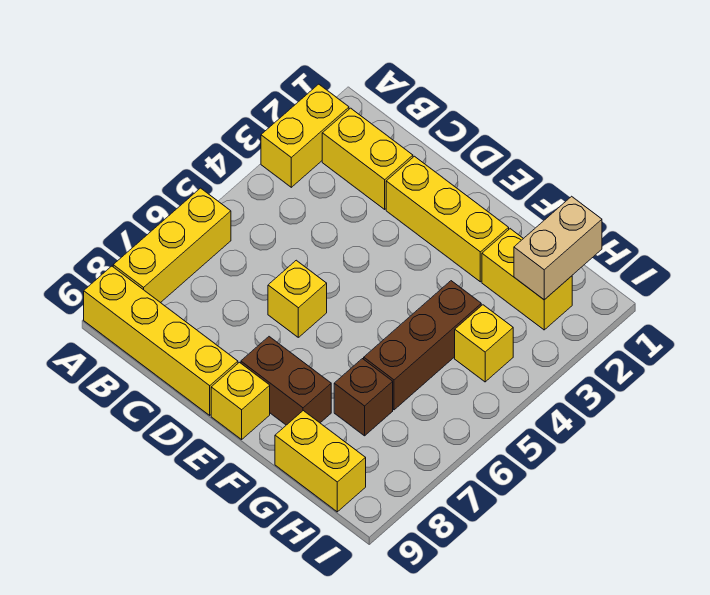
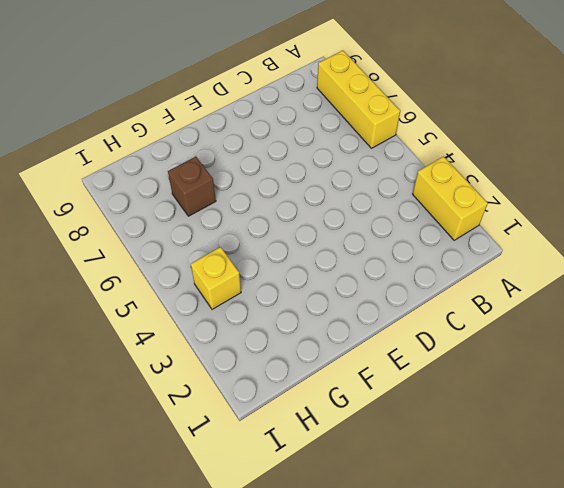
none -> yellow brick A9:D9 level 1
none -> yellow brick B2:C2 level 1
none -> yellow brick D2:F2 level 1

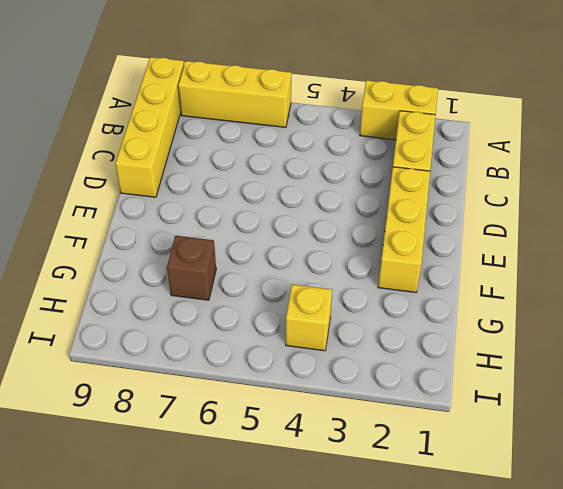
none -> yellow brick D6 level 1
none -> brown brick E8:F8 level 1
none -> yellow brick E9 level 1

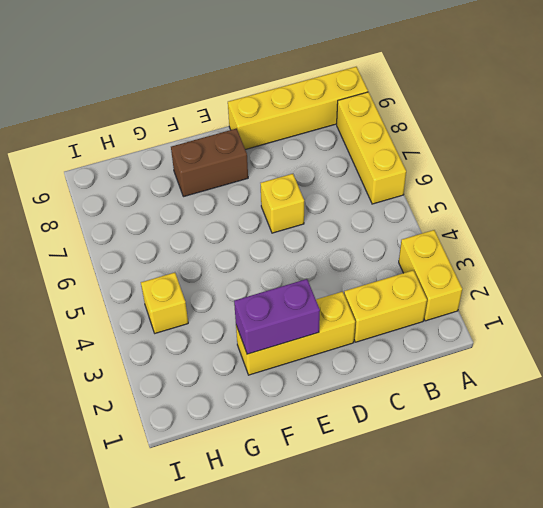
purple brick E2:F2 level 2 -> none
none -> yellow brick E9 level 1
none -> yellow brick G2:H2 level 1
none -> brown brick G4:G6 level 1

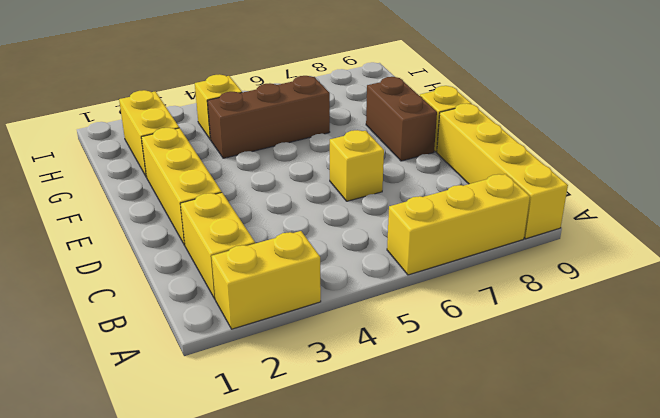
none -> brown brick G7 level 1
none -> yellow brick G9:H9 level 1
none -> tan brick H1:H2 level 2

